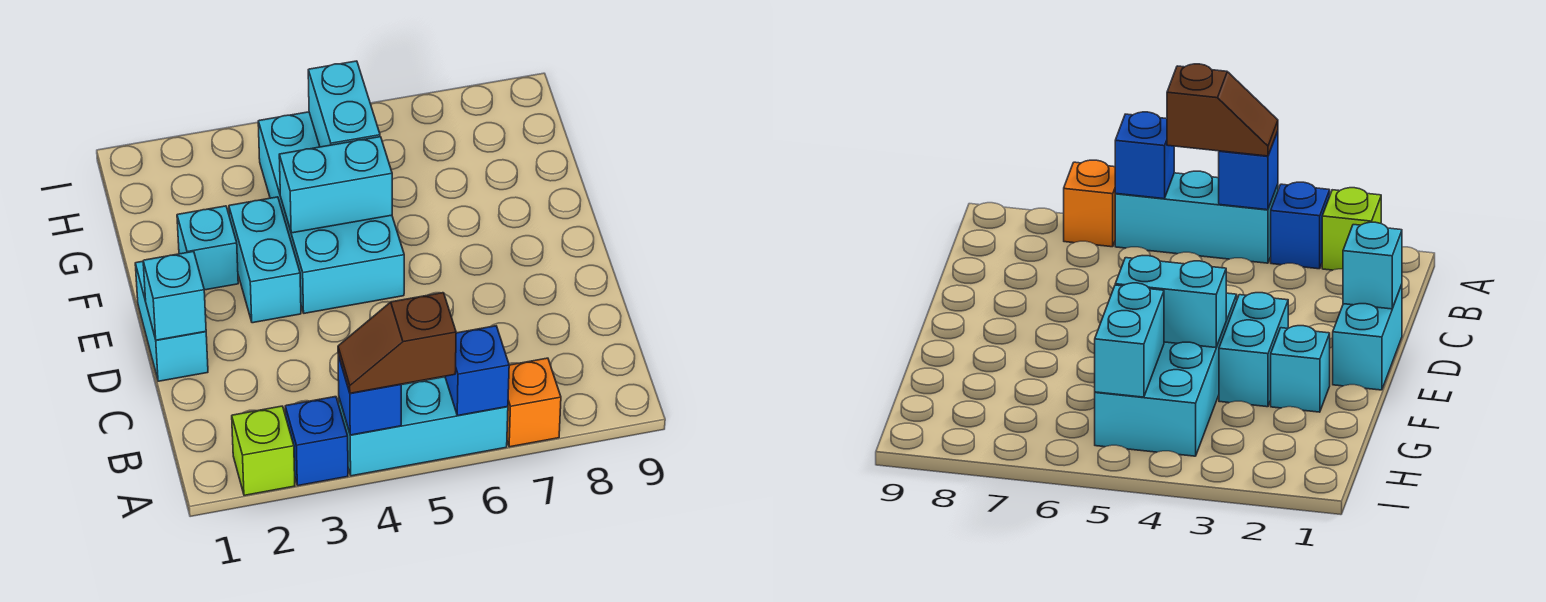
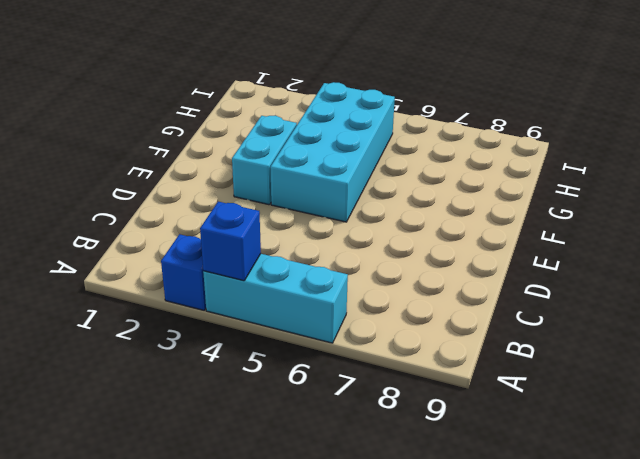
none -> lime brick A2 level 1
none -> orange brick A7 level 1
none -> cyan brick D1:E1 level 1

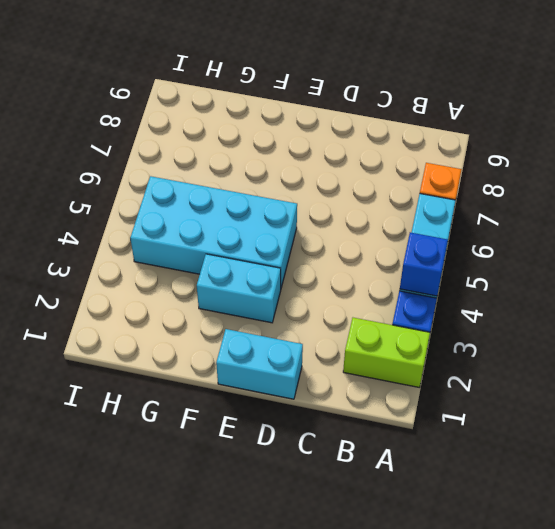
lime brick A2:B2 level 1 -> lime brick A2 level 1
none -> cyan brick F2 level 1
none -> blue brick A6 level 2
none -> cyan brick D1 level 2

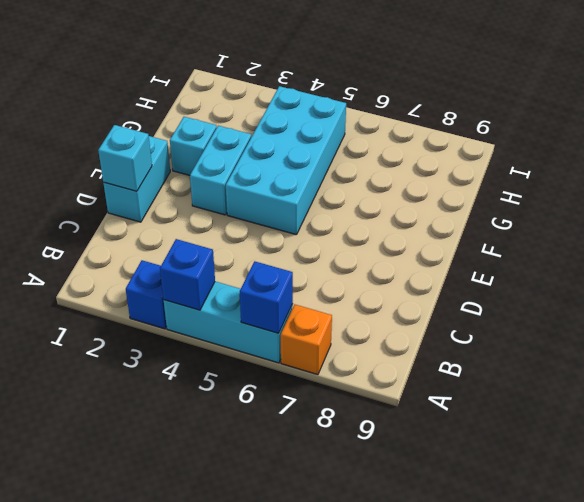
none -> lime brick A2 level 1
none -> cyan brick F4:F5 level 2
none -> cyan brick G5:H5 level 2

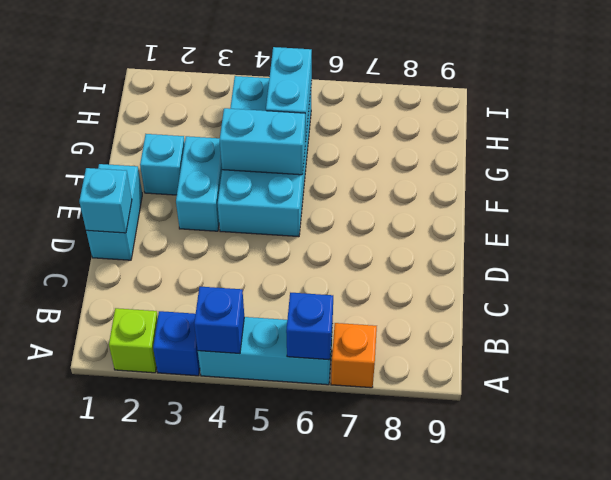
none -> brown slope A4:A5 level 3 top 5

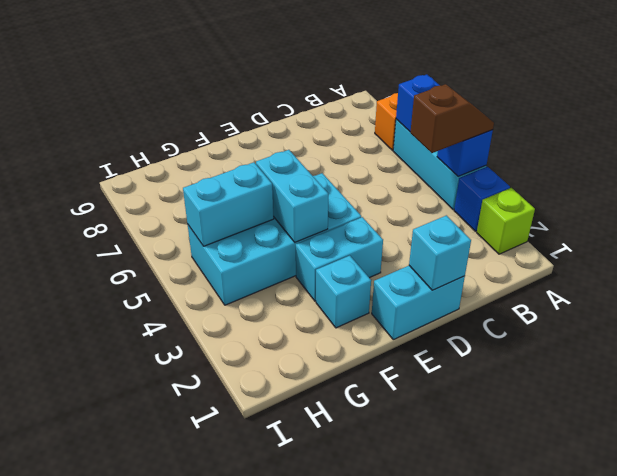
brown slope A4:B4 level 3 top B -> brown slope A4:A5 level 3 top 5

